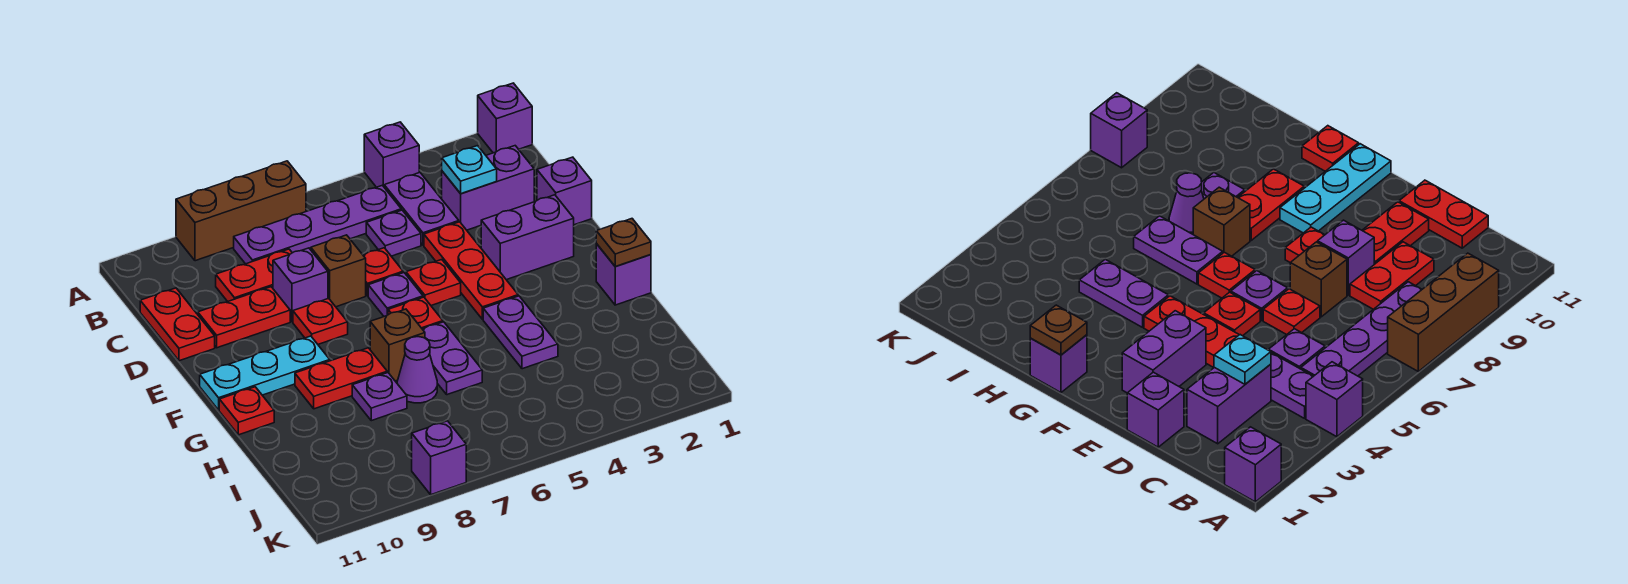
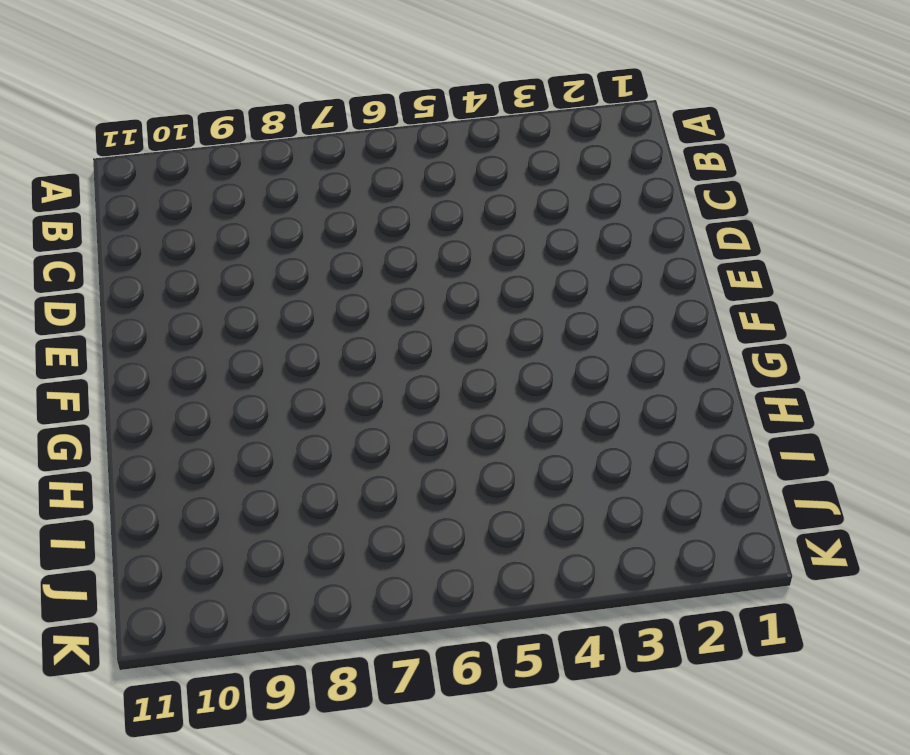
none -> purple brick A1 level 1
none -> purple brick A4 level 1
none -> brown brick A7:A9 level 1
none -> purple plate B4:C4 level 1

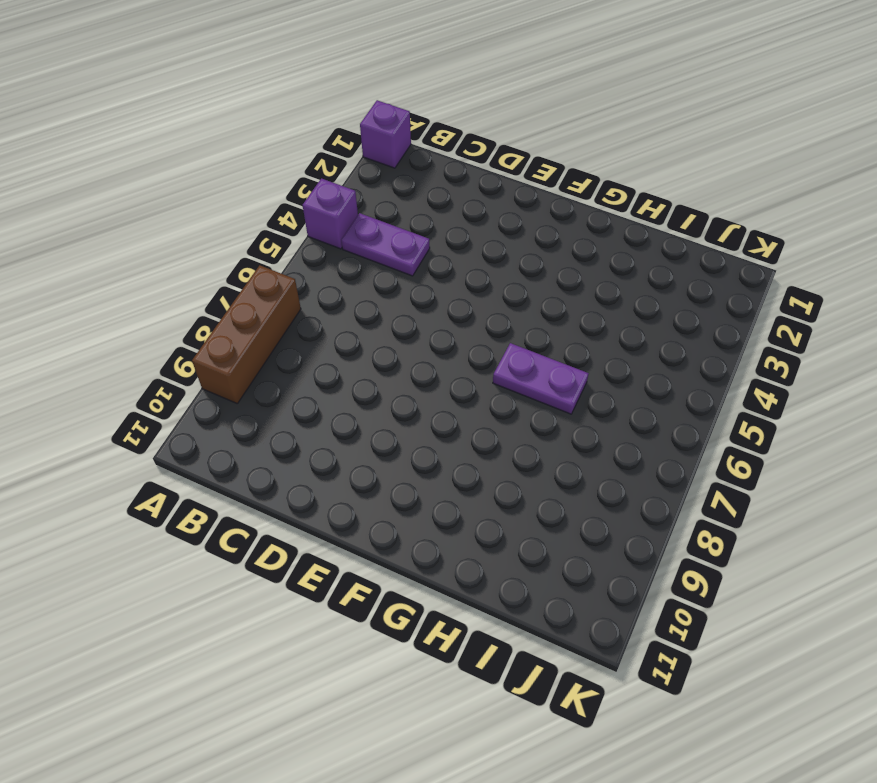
none -> purple plate B5:B8 level 1
none -> purple brick C2:C3 level 1
none -> purple plate C5 level 1
none -> red plate C8:C9 level 1

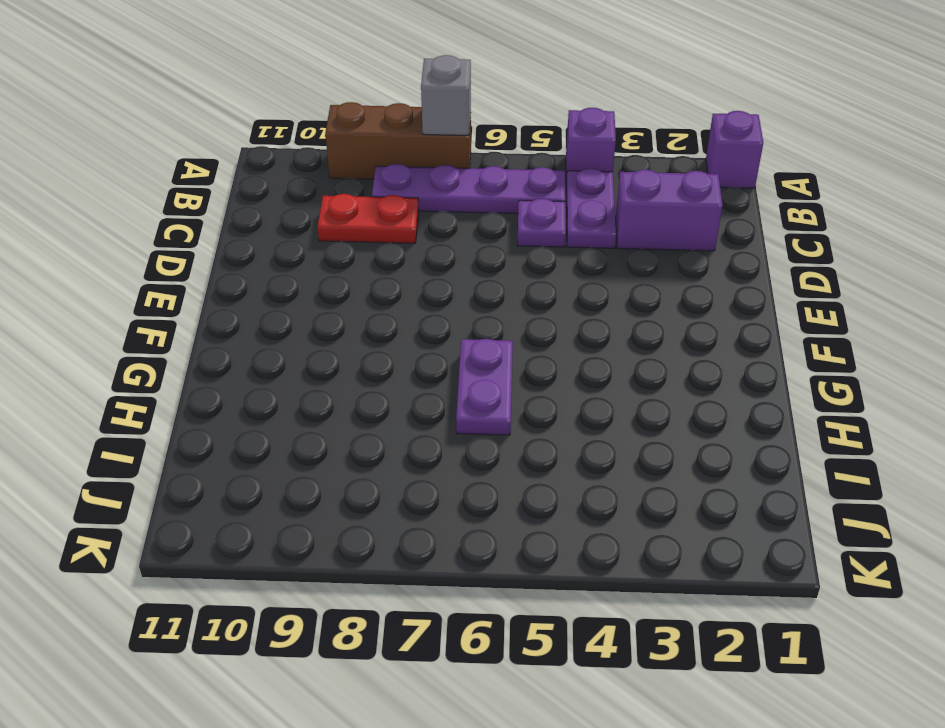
grey brick A7 level 2 -> none
none -> red plate C11:D11 level 1
none -> purple brick D1 level 1
none -> red plate D4:F4 level 1
none -> red plate D6 level 1

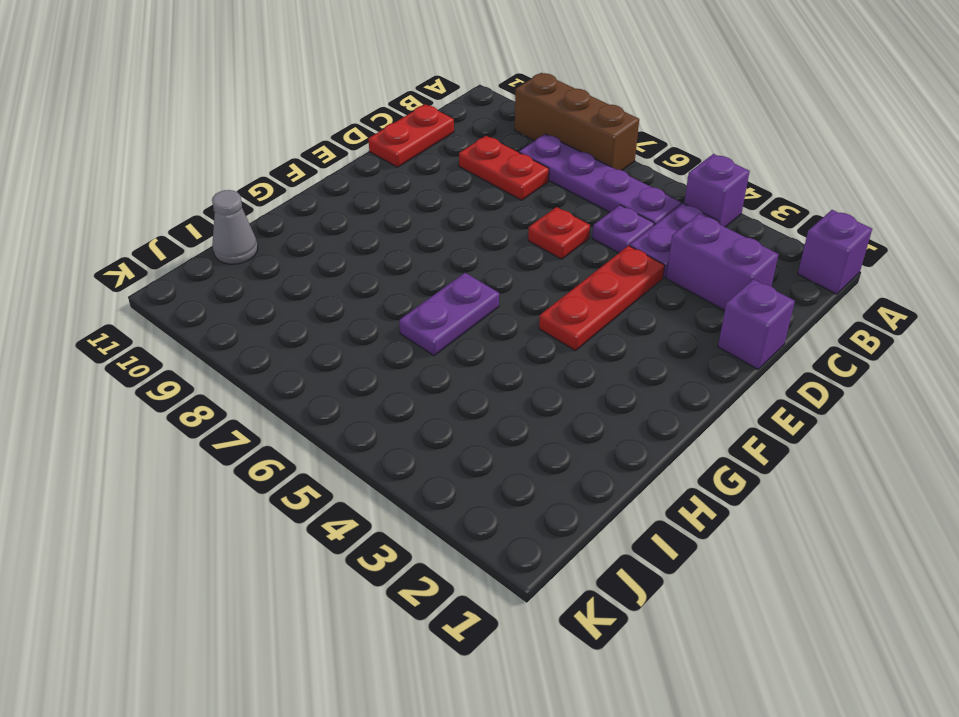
grey cone I11 level 1 -> none
none -> brown brick D7 level 1
none -> purple brick D8 level 1
none -> red plate D9:D10 level 1
none -> purple brick E2:E3 level 1

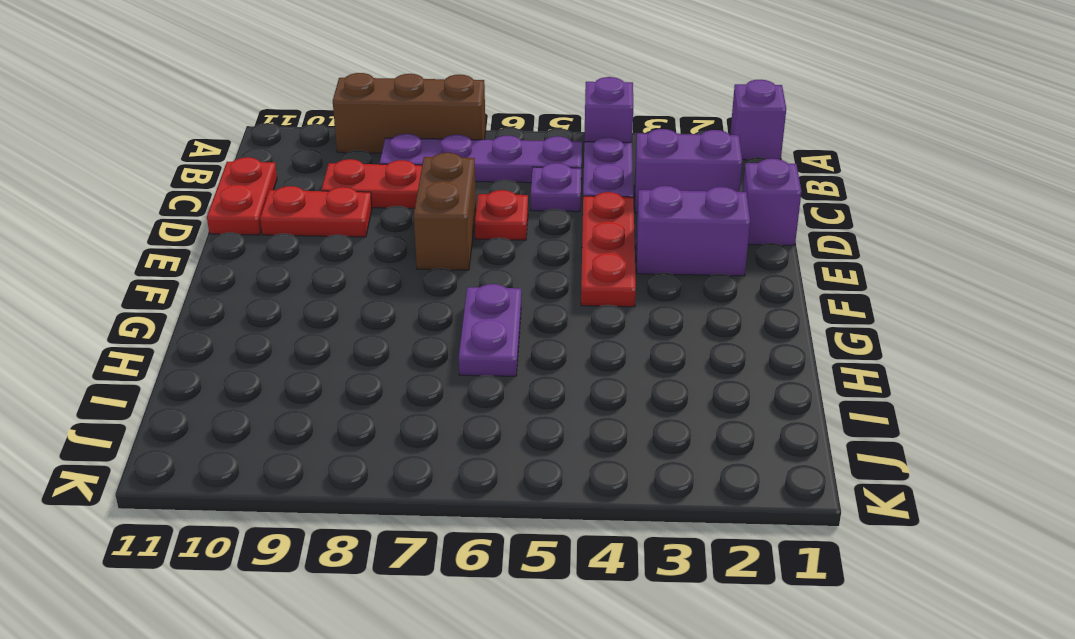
brown brick D7:E7 level 1 -> brown brick D7 level 1
none -> purple brick D8 level 1
none -> red plate E5 level 1
none -> purple plate E6 level 1
none -> red plate E8 level 1

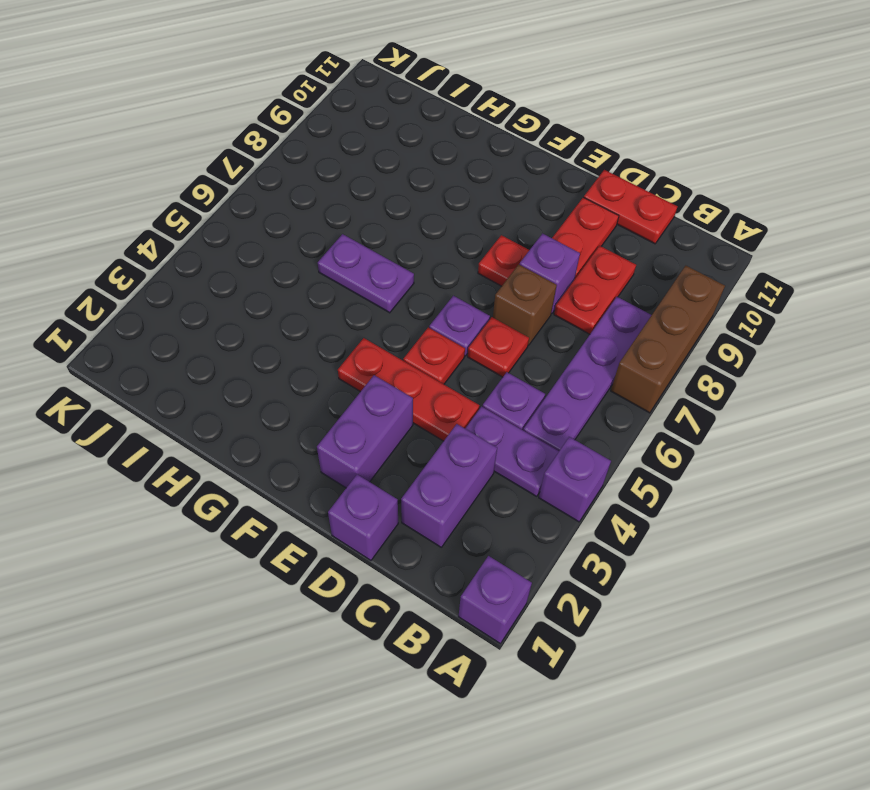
none -> red plate F6 level 1
none -> cyan plate F9:F11 level 1
none -> purple brick G1 level 1
none -> purple plate G4:H4 level 1

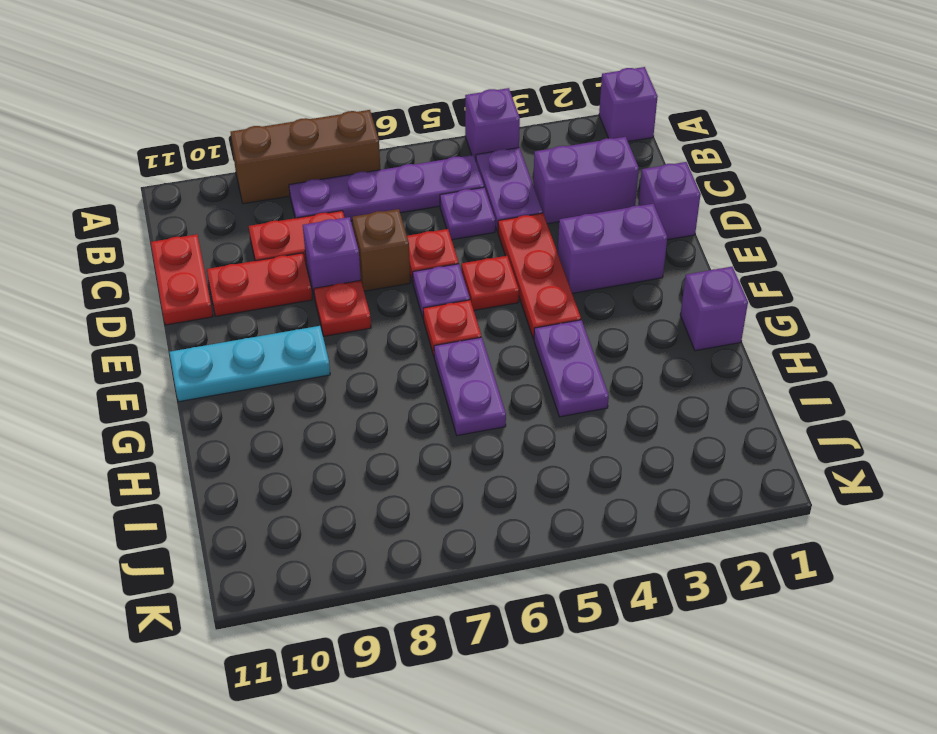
none -> brown brick G7 level 1
none -> red plate G8:G9 level 1
none -> red plate G11 level 1
none -> purple cone H7 level 1

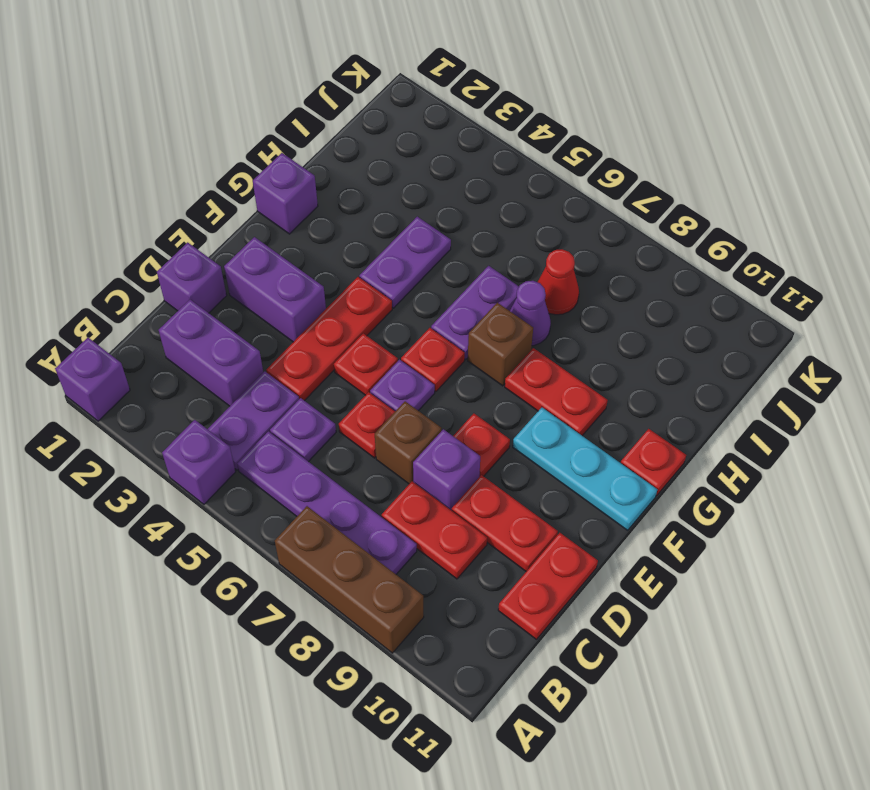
red cone I7 level 1 -> none
none -> purple plate H8 level 1
none -> purple brick K8 level 1
none -> cyan plate C3 level 2
none -> brown plate G1 level 2

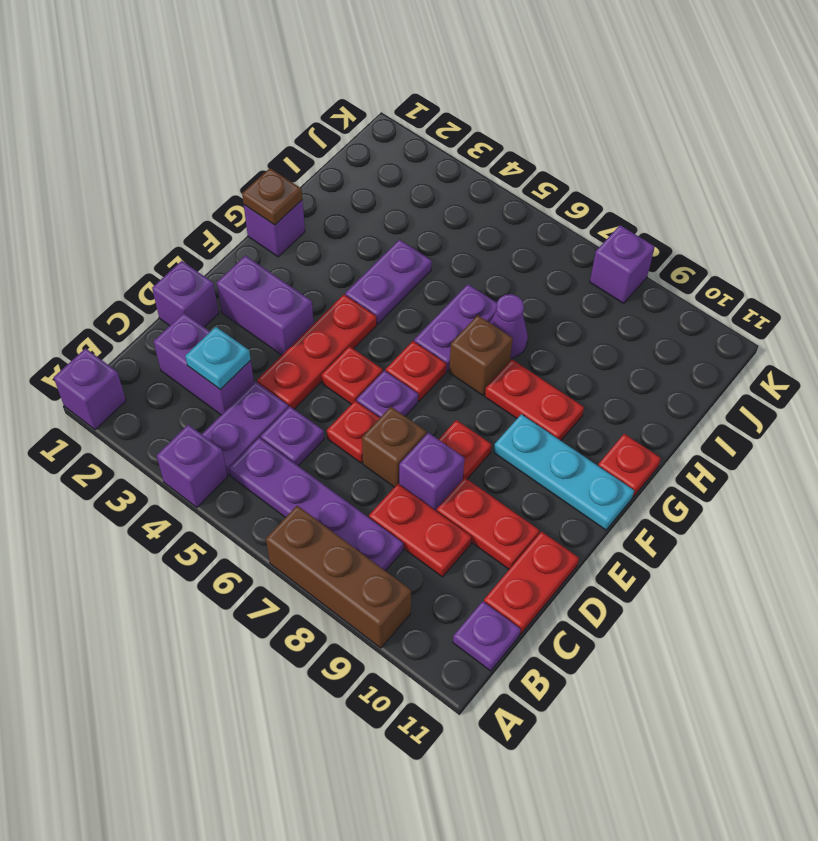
purple plate B11 level 1 -> purple plate H8 level 1

